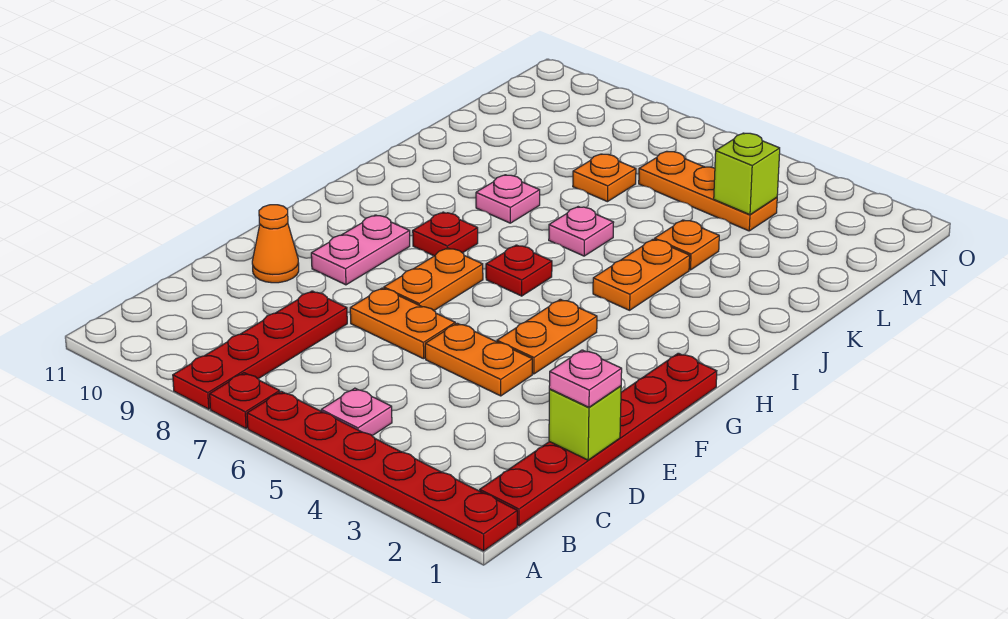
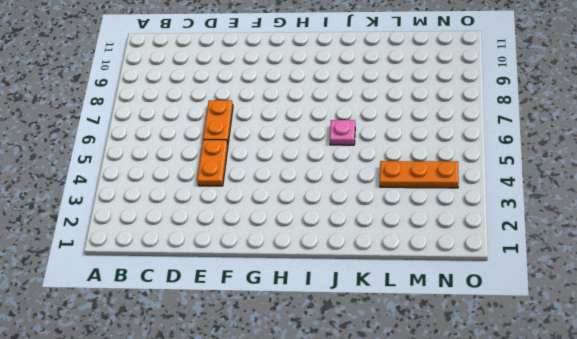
orange plate L4:N4 level 1 -> orange plate M4:M6 level 1
none -> red plate A1:A6 level 1
none -> red plate A7 level 1
none -> red plate A8:D8 level 1

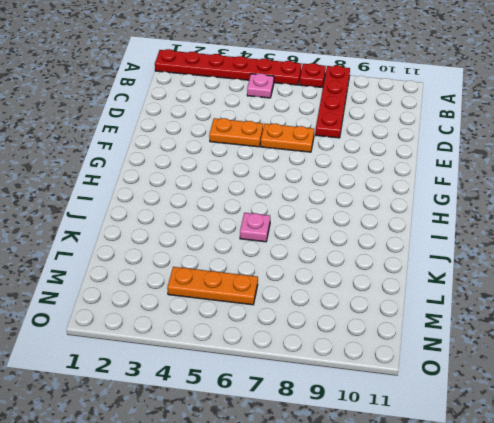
none -> red plate B1:G1 level 1
none -> orange cone E10 level 1
none -> orange plate F4:G4 level 1

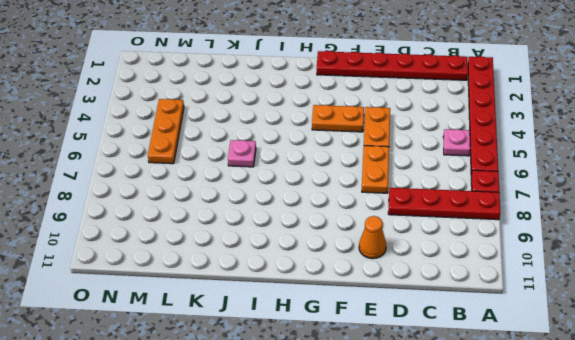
none -> orange plate F7:G7 level 1
none -> pink plate F9:G9 level 1
none -> red plate H6 level 1

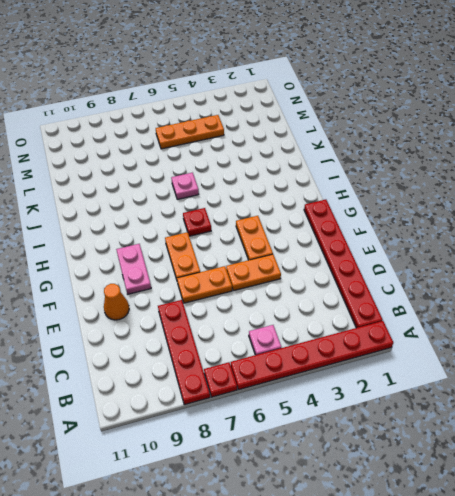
none -> red plate H8 level 1
none -> orange plate I4:J4 level 1
none -> pink plate J8 level 1

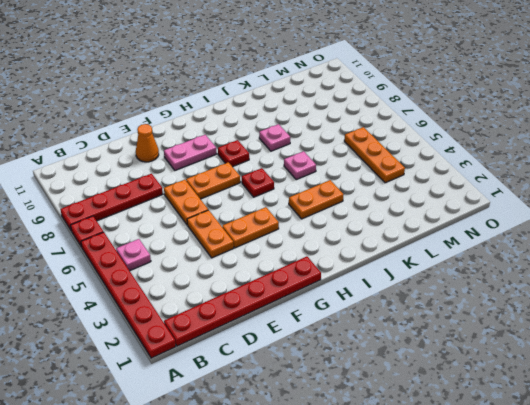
none -> orange plate K4 level 1
none -> orange plate L7 level 1
none -> lime brick D1 level 2

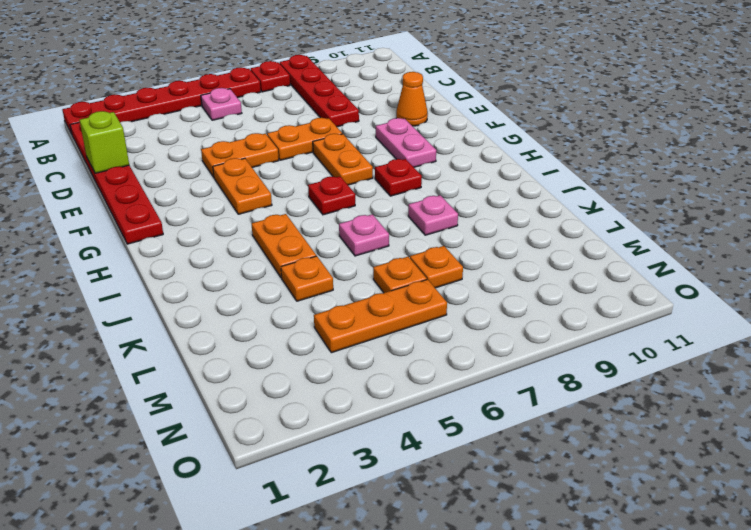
orange plate L6 level 1 -> none
none -> lime brick M4 level 2
none -> pink plate D1 level 3

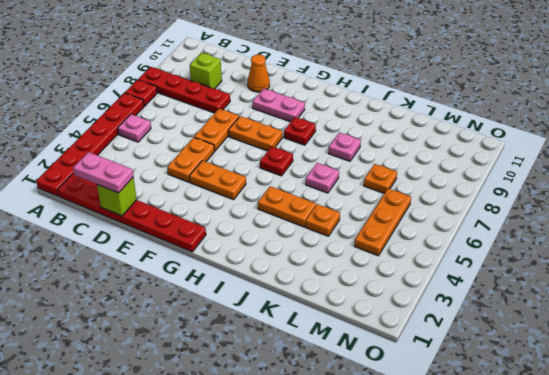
pink plate C1:D1 level 3 -> pink plate D1 level 3
lime brick C9 level 1 -> lime brick M4 level 2

